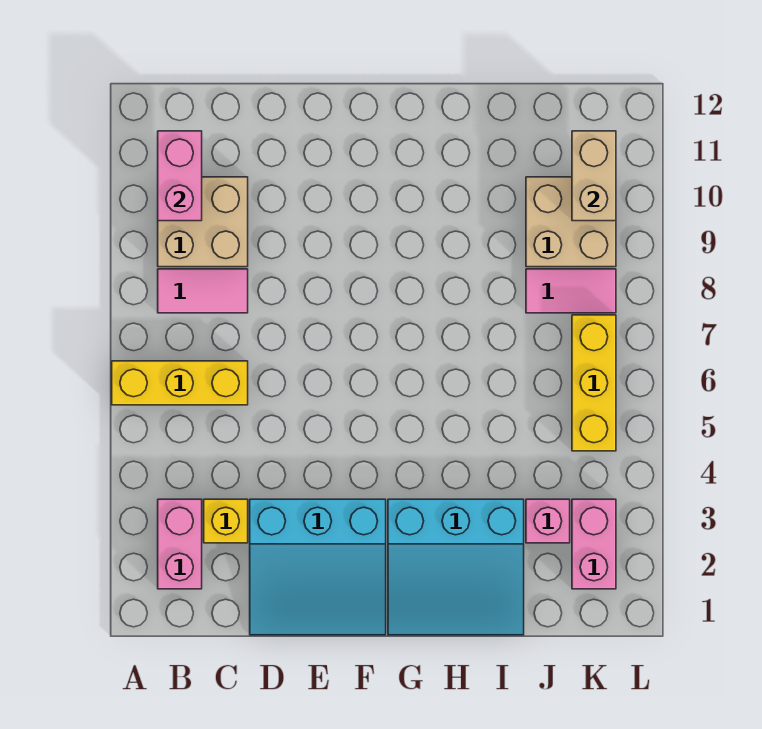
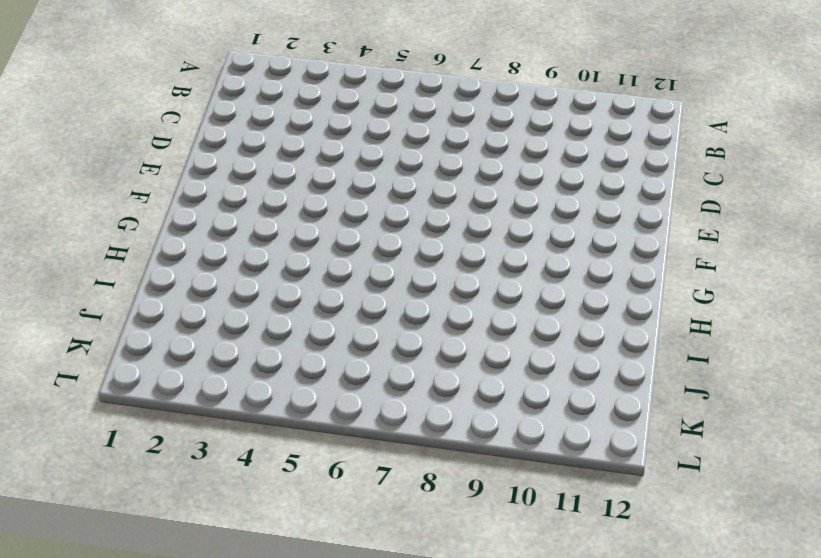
none -> yellow brick A6:C6 level 1
none -> pink brick B2:B3 level 1
none -> pink tile B8:C8 level 1

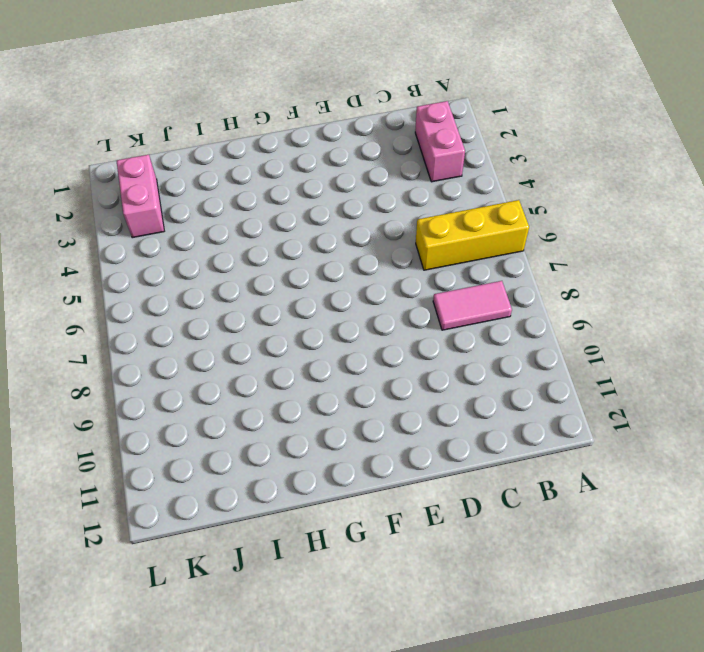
none -> tan brick B9:C10 level 1
none -> yellow brick C3 level 1
none -> cyan slope D1:F3 level 1 top 3

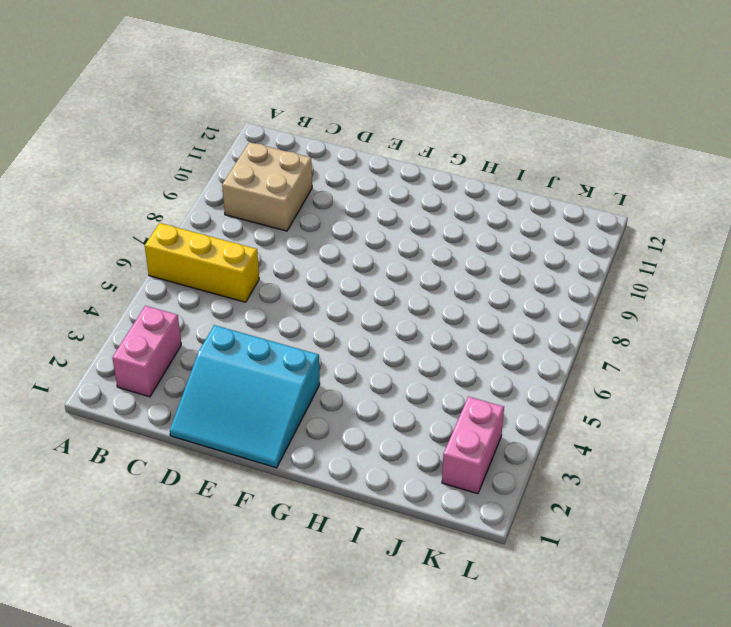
none -> pink tile B8:C8 level 1
none -> yellow brick C3 level 1
none -> cyan slope G1:I3 level 1 top 3

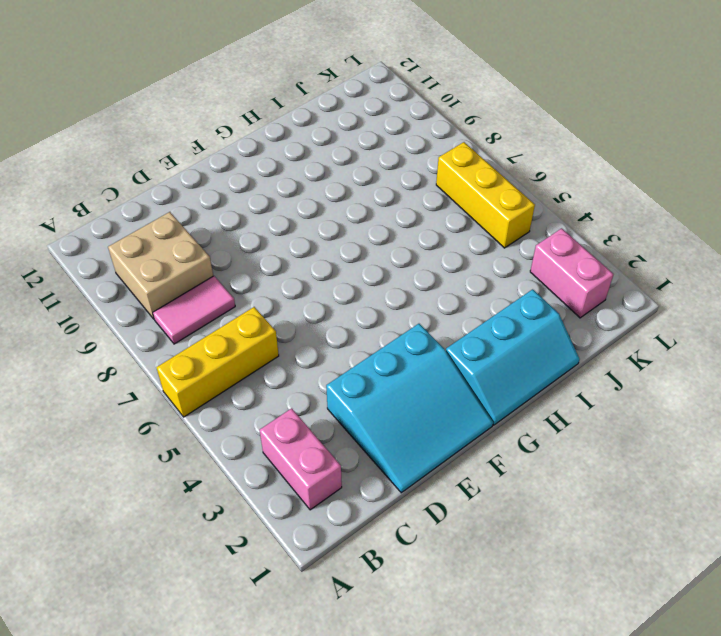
cyan slope G1:I2 level 1 top 2 -> cyan slope G1:I3 level 1 top 3
none -> yellow brick C3 level 1
none -> pink brick J3 level 1
none -> pink tile J8:K8 level 1

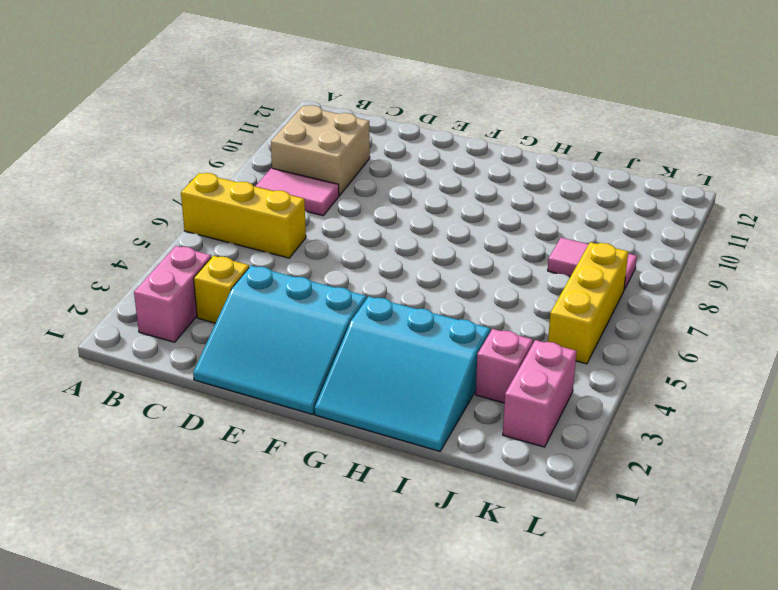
none -> tan brick J9:K10 level 1
none -> pink brick B10:B11 level 2
none -> tan brick K10:K11 level 2

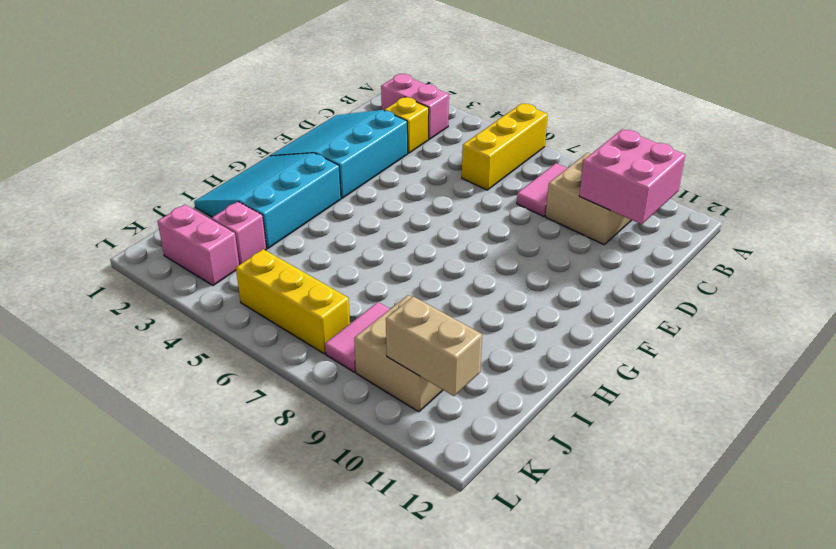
pink brick B10:C11 level 2 -> pink brick B10:B11 level 2

